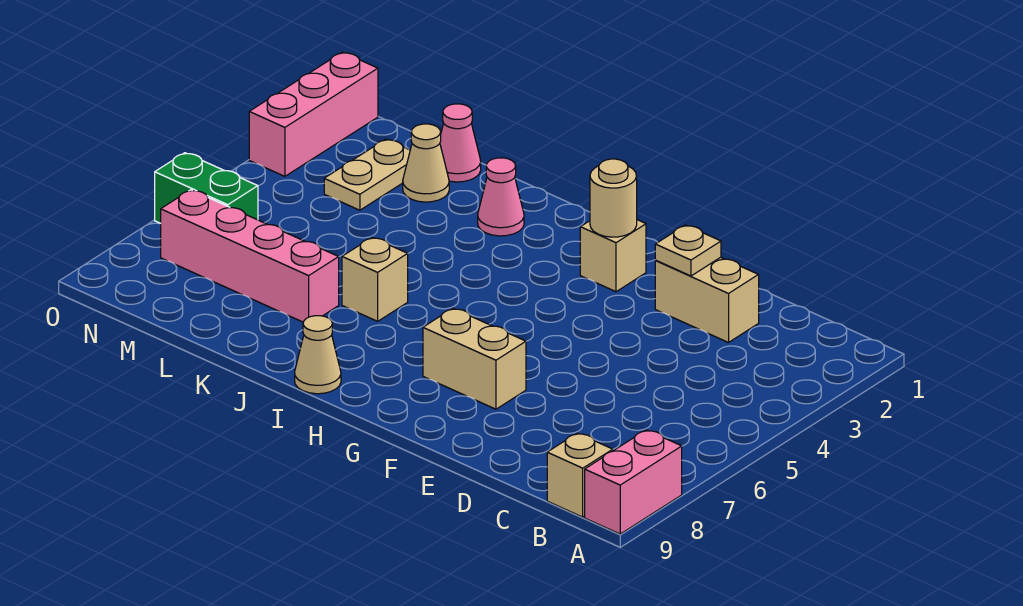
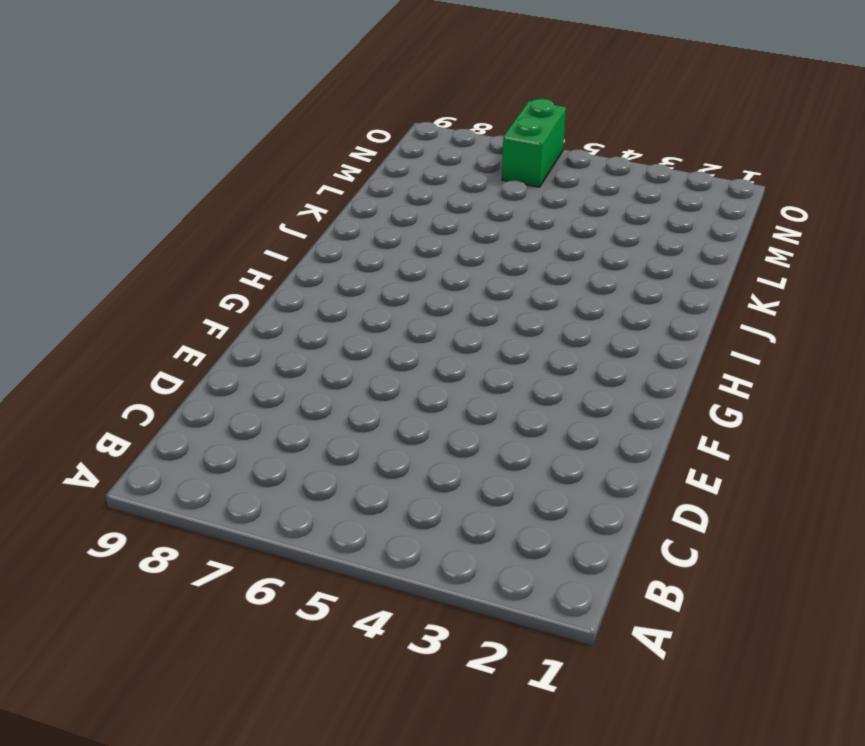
none -> pink brick A8:A9 level 1
none -> tan brick B9 level 1
none -> tan brick D2:E2 level 1

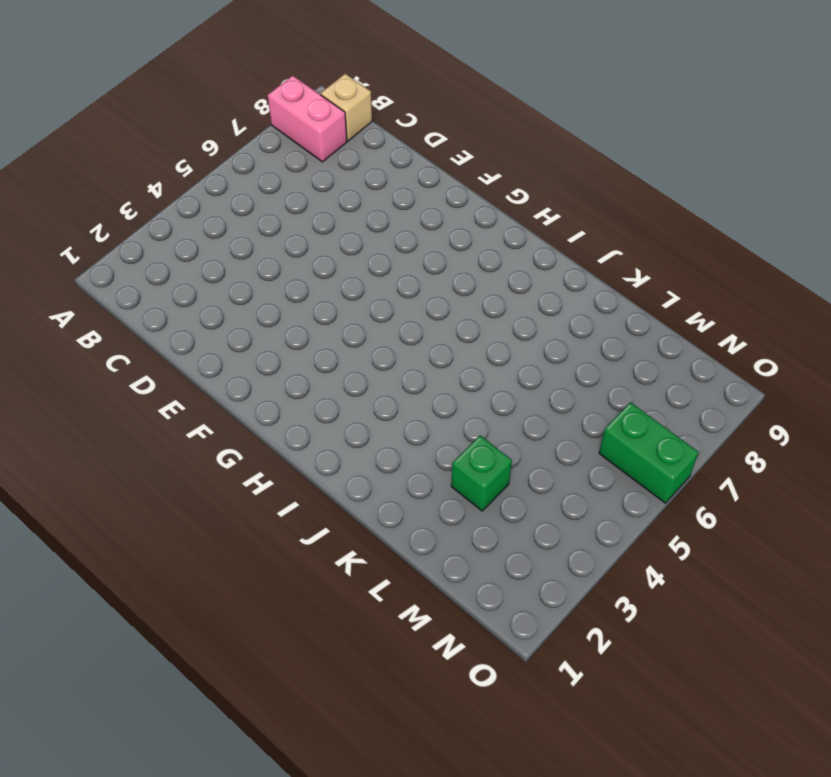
pink brick A8:B8 level 1 -> pink brick A8:A9 level 1
green brick L3 level 1 -> none
none -> tan brick D2:E2 level 1
none -> tan brick F7:G7 level 1
none -> tan brick G2 level 1

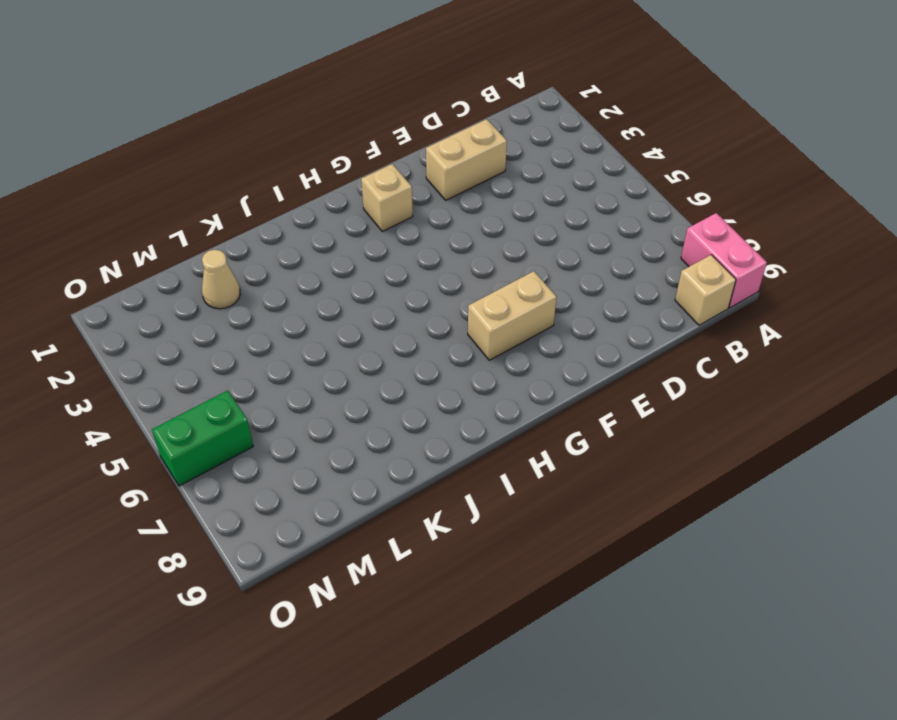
none -> tan cone I9 level 1
none -> pink cone J2 level 1
none -> tan brick J6 level 1

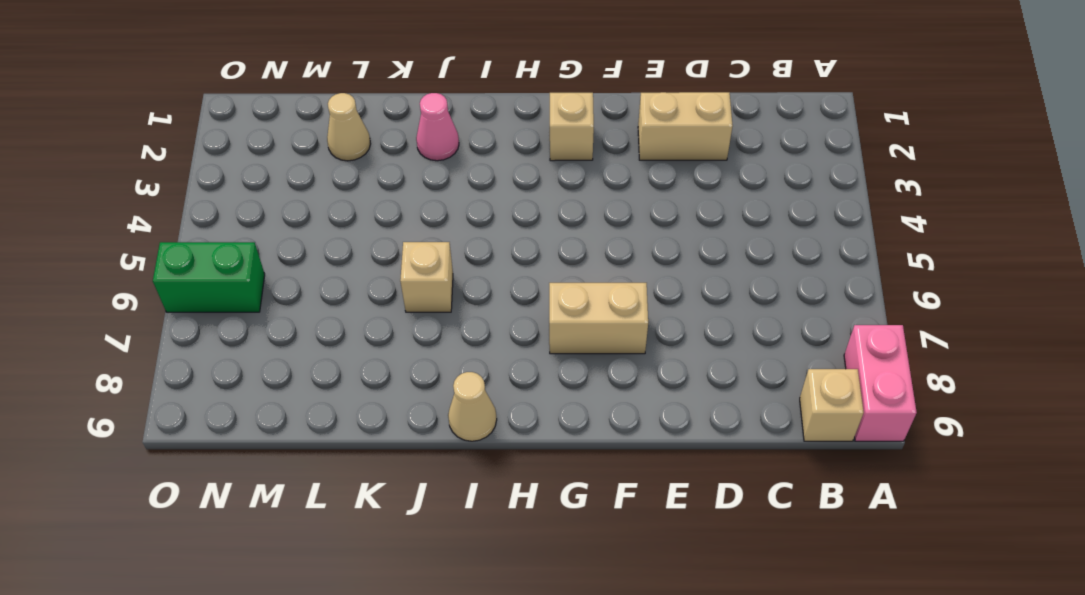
none -> pink brick K7:N7 level 1
none -> pink cone L1 level 1
none -> tan plate M2:M3 level 1

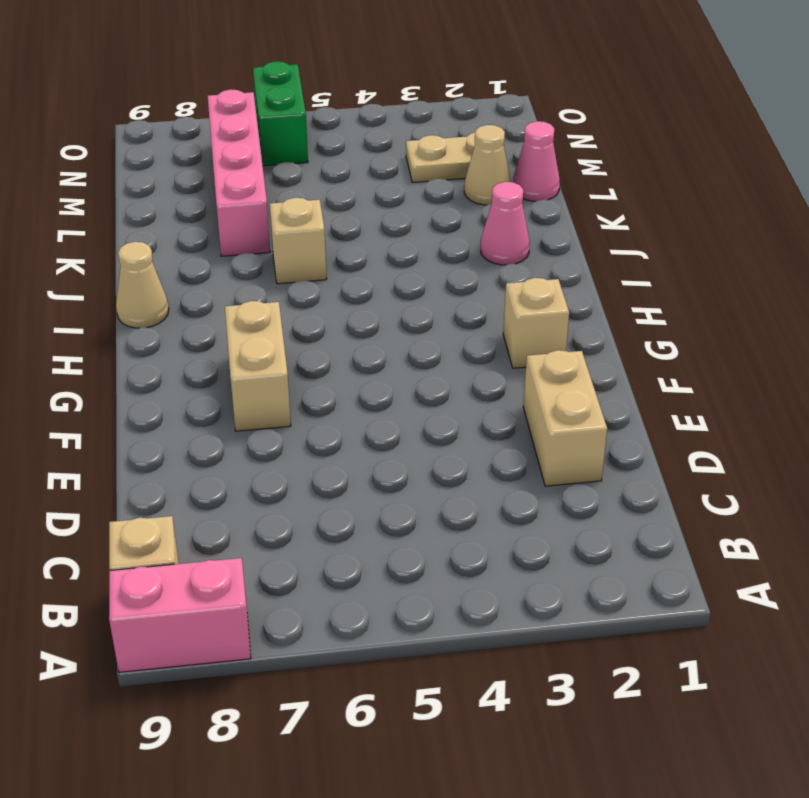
none -> pink brick O1:O3 level 1
none -> tan plate E2 level 2
none -> tan round brick G2 level 2

